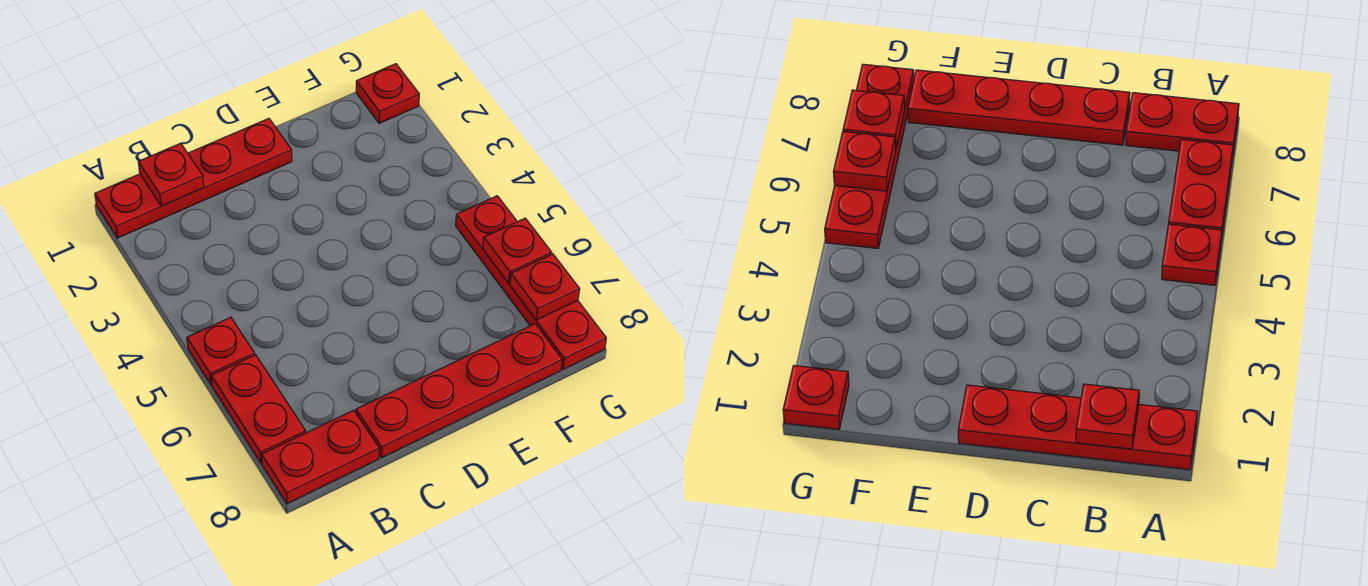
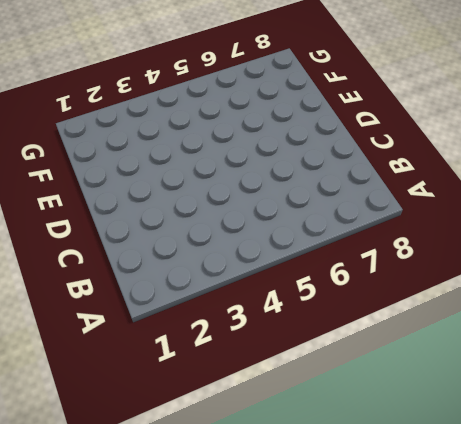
none -> red plate A1:D1 level 1
none -> red plate A5 level 1

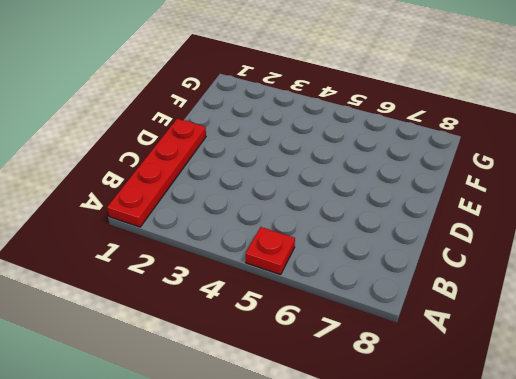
none -> red plate A6:A7 level 1
none -> red plate A8:B8 level 1

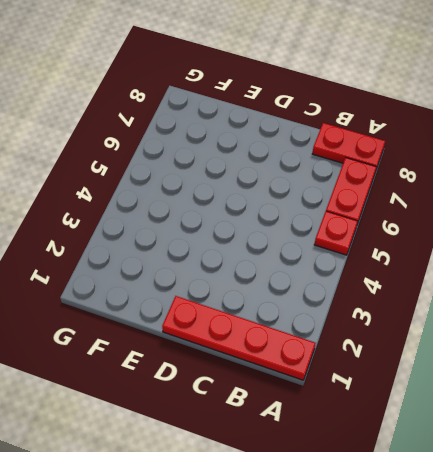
none -> red plate C8:F8 level 1
none -> red plate G1 level 1

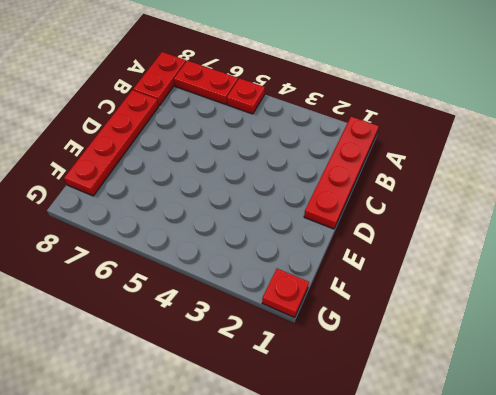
none -> red plate G5:G8 level 1
none -> red plate B1 level 2

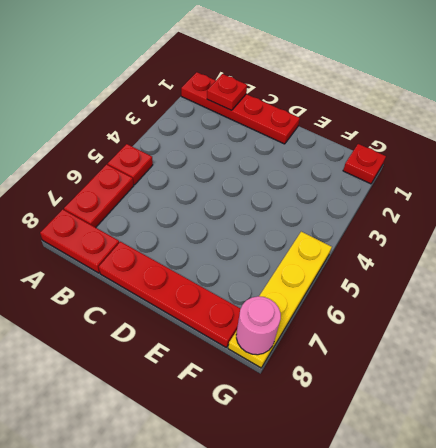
yellow plate G5:G8 level 1 -> red plate G5:G8 level 1
pink round brick G8 level 2 -> none
none -> red plate G6 level 2
none -> red plate G7 level 2

